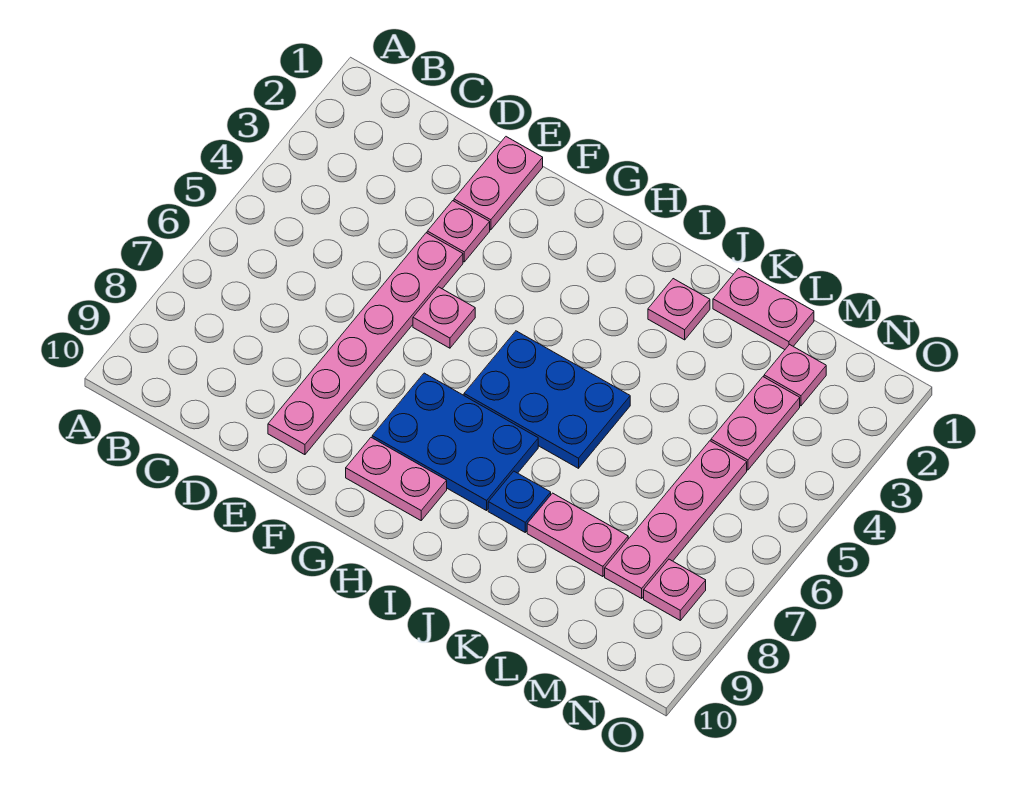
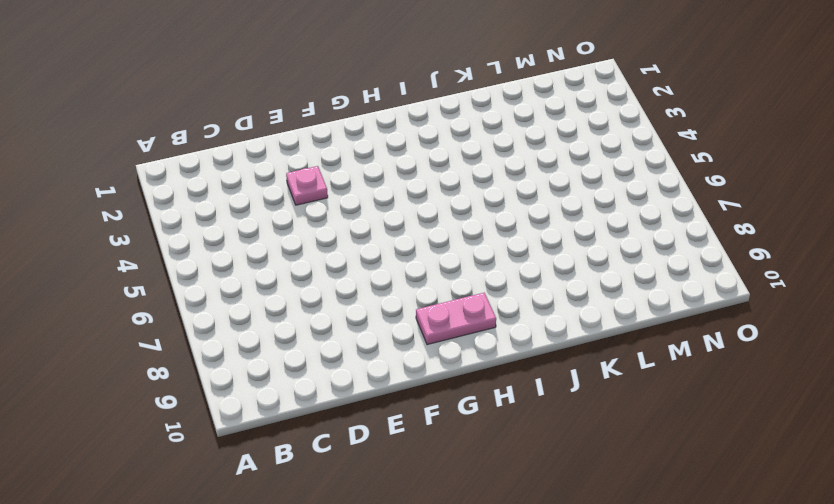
none -> pink plate E1:E2 level 1
none -> pink plate E4:E9 level 1
none -> pink plate F5 level 1

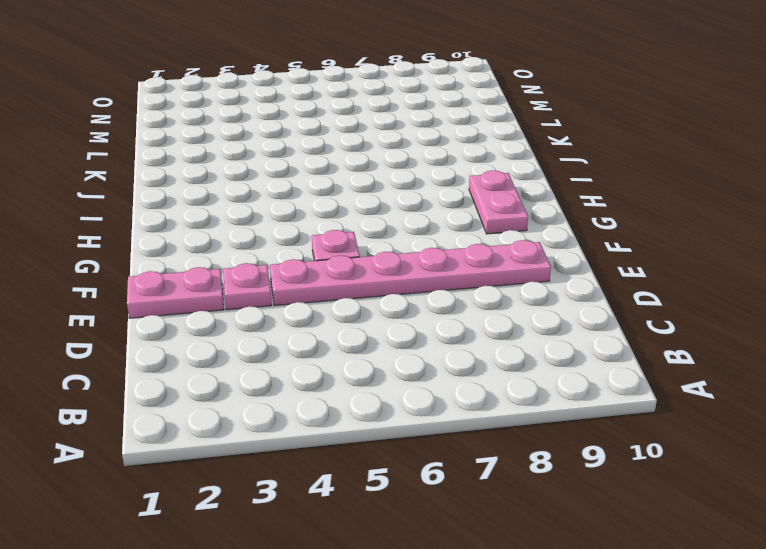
none -> blue plate G7:I8 level 1
none -> blue plate H5:J6 level 1
none -> pink plate J2 level 1

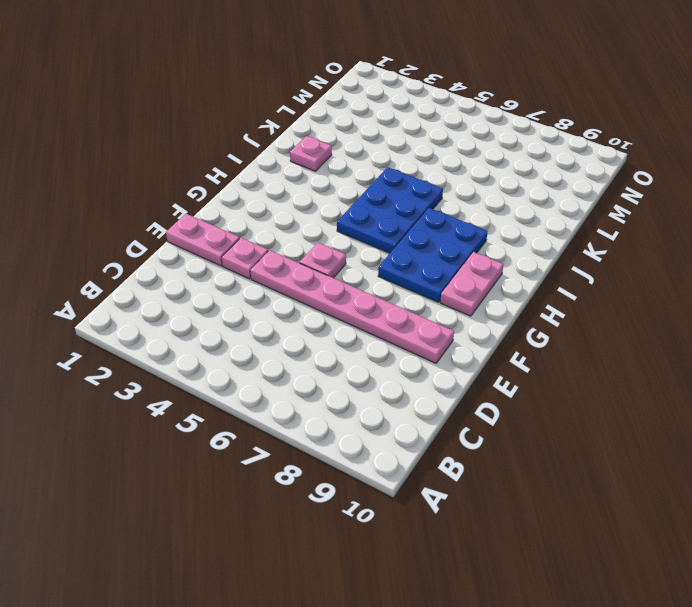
none -> blue plate J8 level 1
none -> pink plate K1:L1 level 1
none -> pink plate K8:L8 level 1

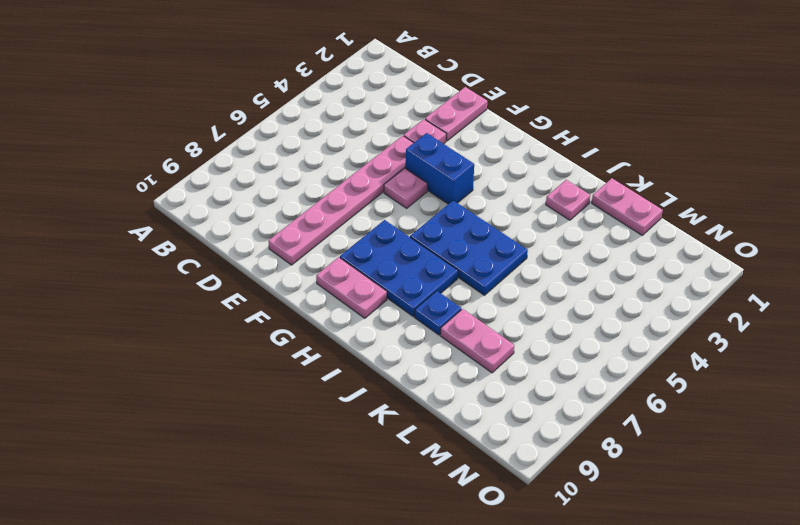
blue brick F4:G4 level 1 -> none
none -> pink plate M2 level 1
none -> pink plate M3:M4 level 1
none -> pink plate M5:M8 level 1

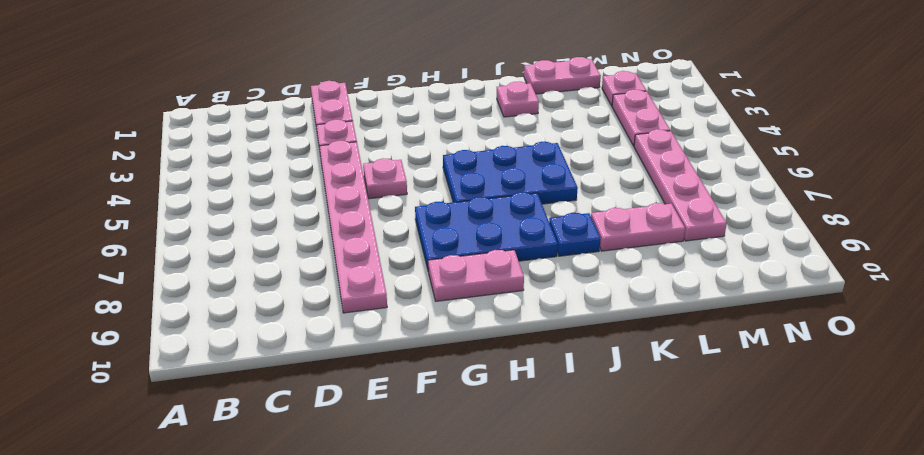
none -> pink plate N8 level 1

